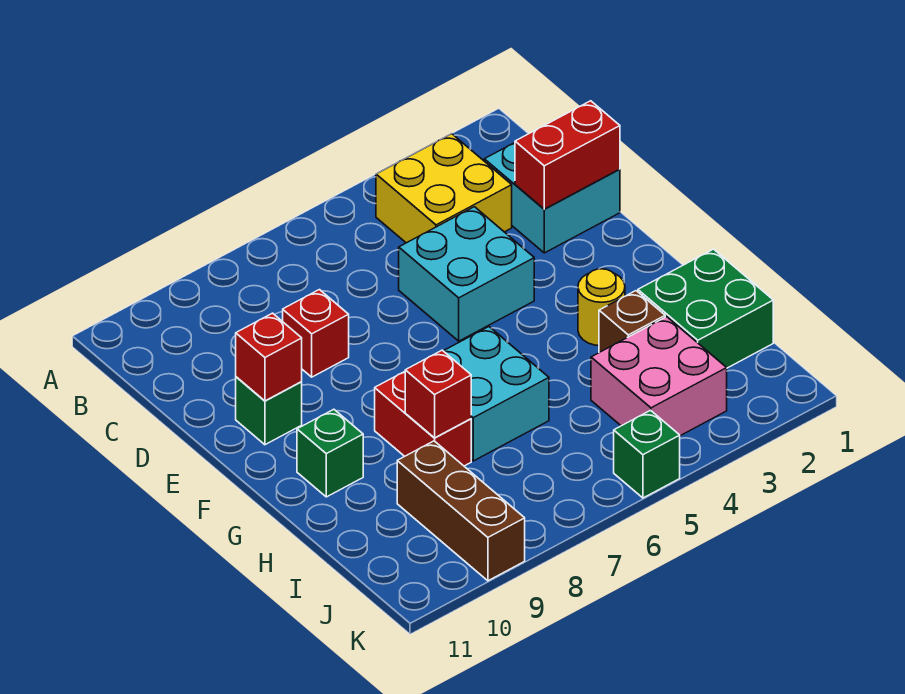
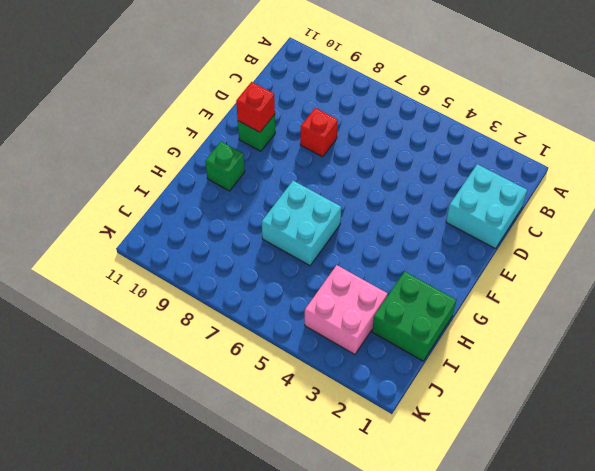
none -> yellow brick B3:C4 level 1
none -> cyan brick D4:E5 level 1
none -> yellow round brick G3 level 1

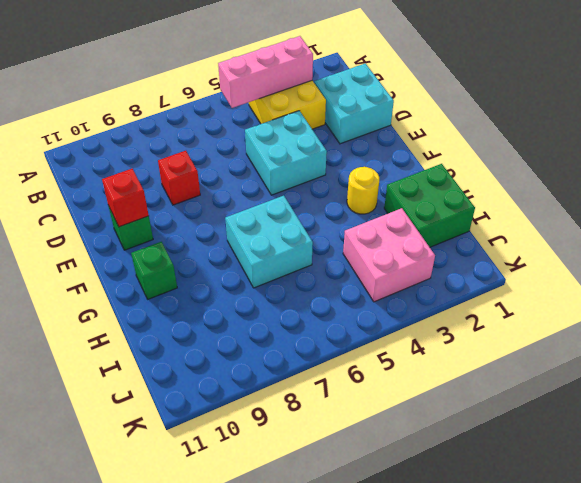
pink brick B3:B5 level 2 -> none
none -> red brick G8:H8 level 1
none -> brown brick H3 level 1
none -> brown brick I9:K9 level 1

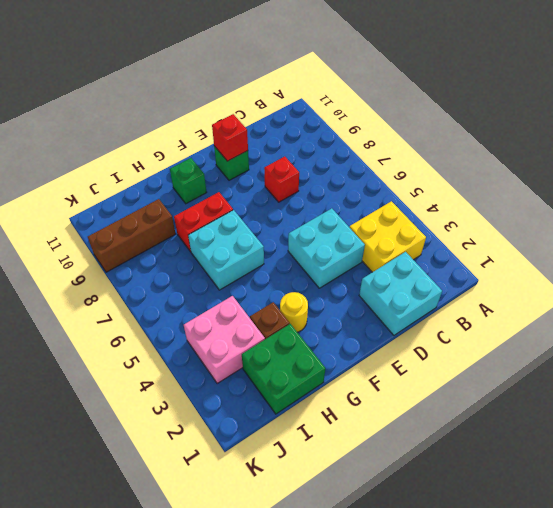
none -> green brick K5 level 1
none -> red brick D1:D2 level 2
none -> red brick H8 level 2

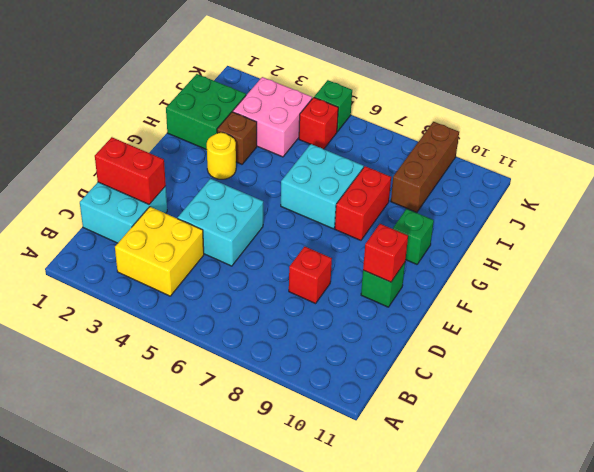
red brick J5 level 1 -> red brick H8 level 2

